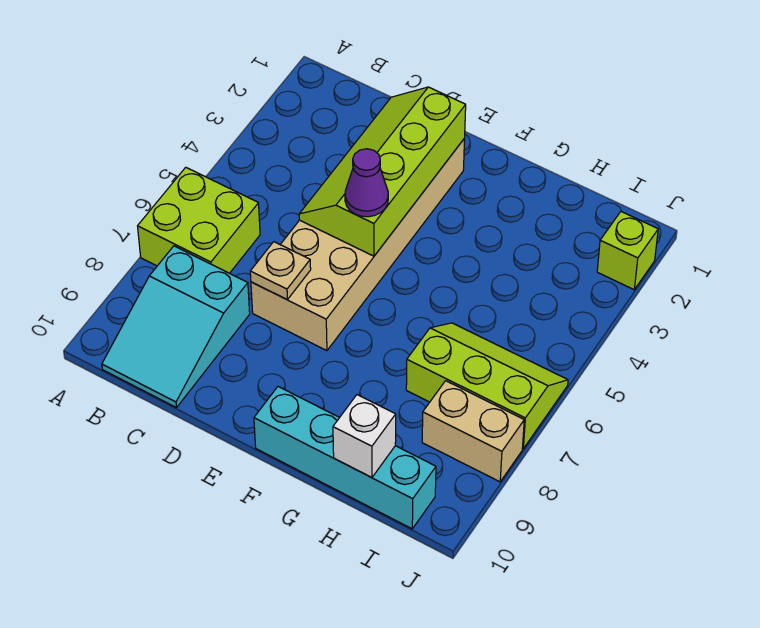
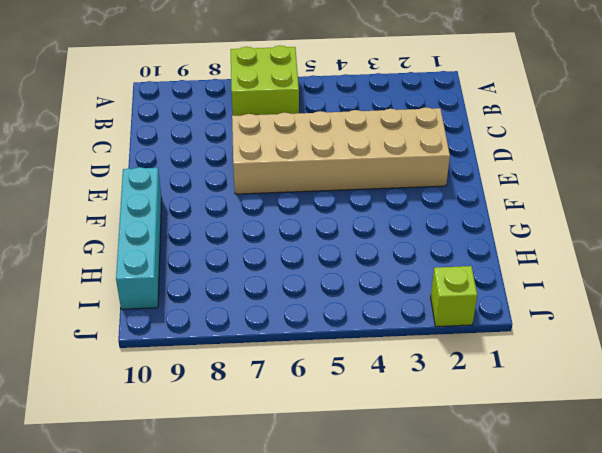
none -> cyan slope B8:C10 level 1 top 8
none -> lime slope H6:J7 level 1 top 7

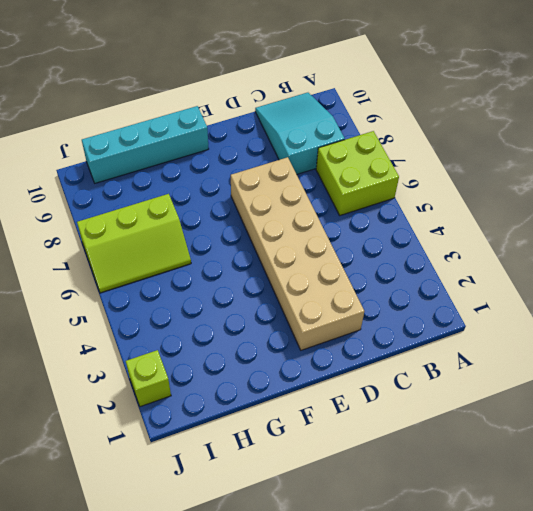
none -> tan brick I8:J8 level 1
none -> lime slope D2:E5 level 2 top E

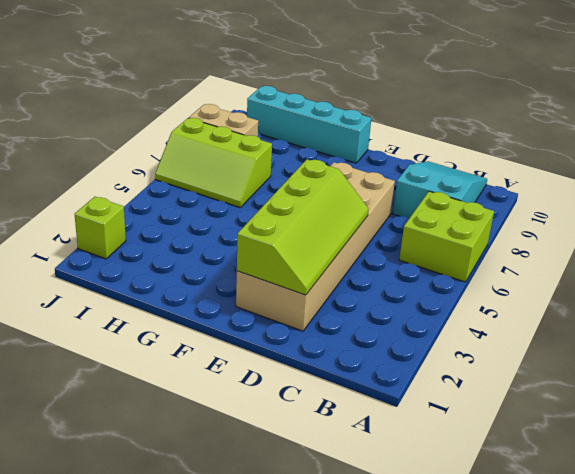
none -> tan plate D7 level 2
none -> white brick H10 level 2

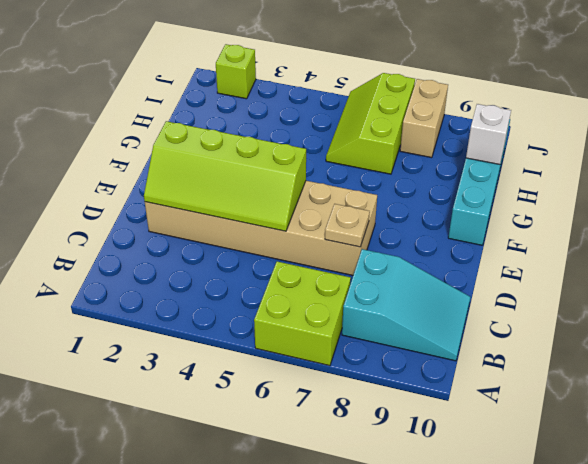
none -> purple cone E5 level 3

